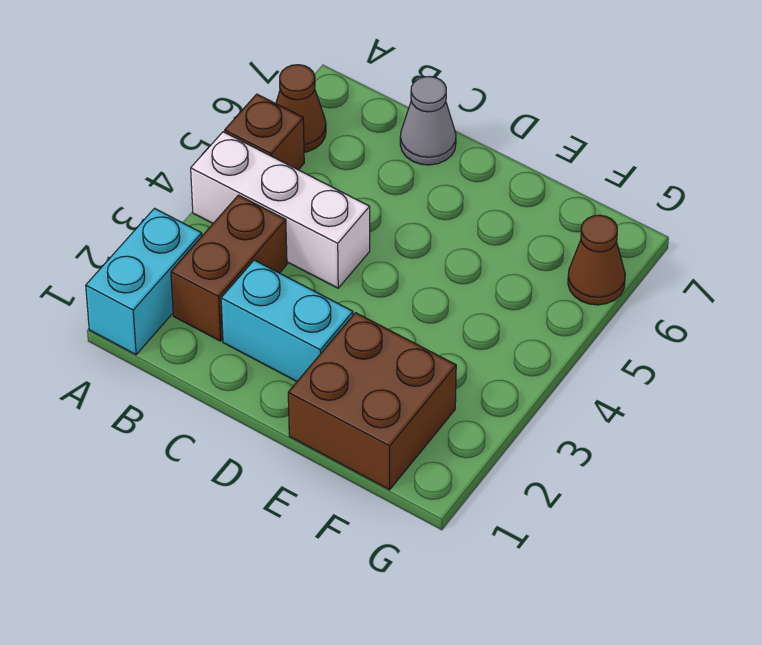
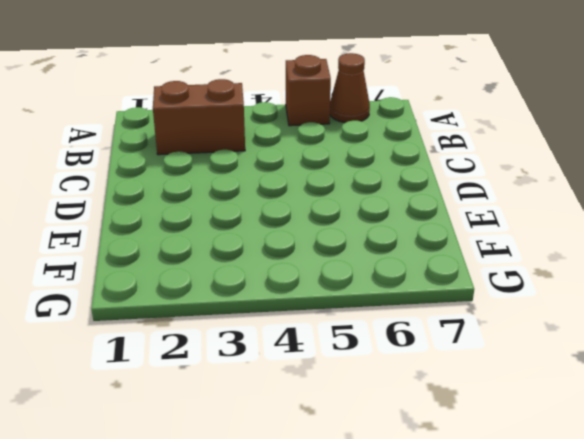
none -> cyan brick A1:A2 level 1
none -> white brick A4:C4 level 1

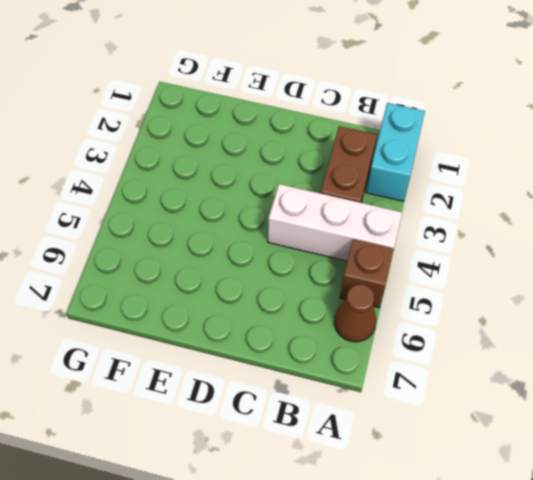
none -> cyan brick C2:D2 level 1
none -> grey cone C7 level 1

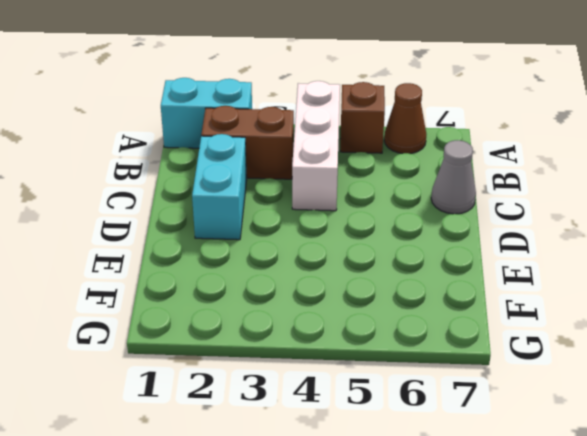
none -> brown brick E1:F2 level 1
none -> brown cone G6 level 1

